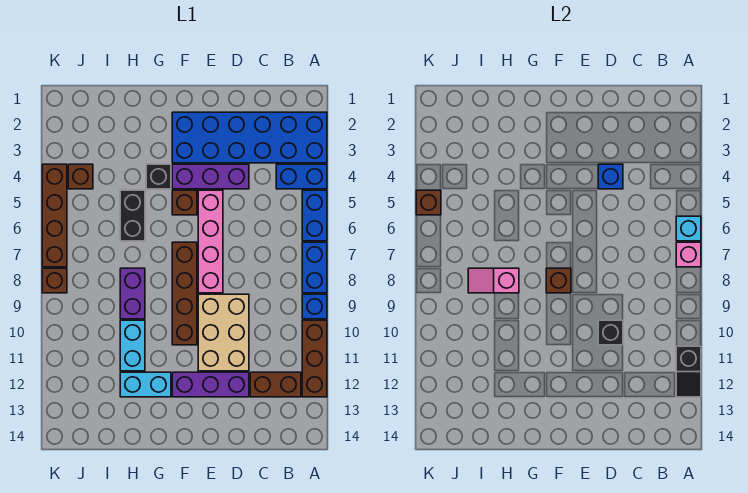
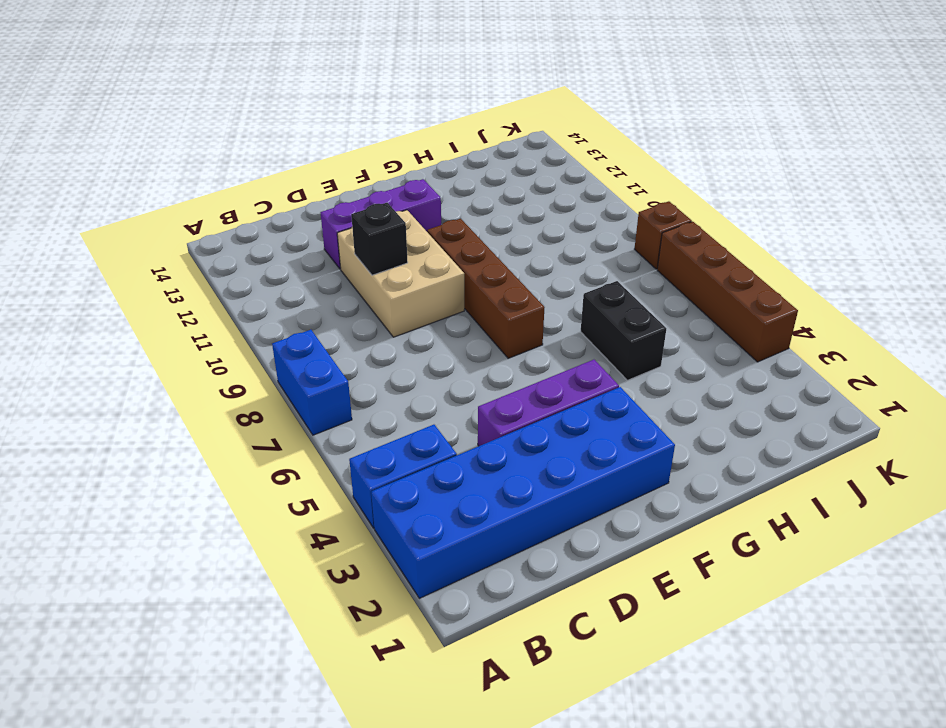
none -> blue brick A5:A6 level 1
none -> blue brick A9 level 1
none -> brown brick A10:A12 level 1

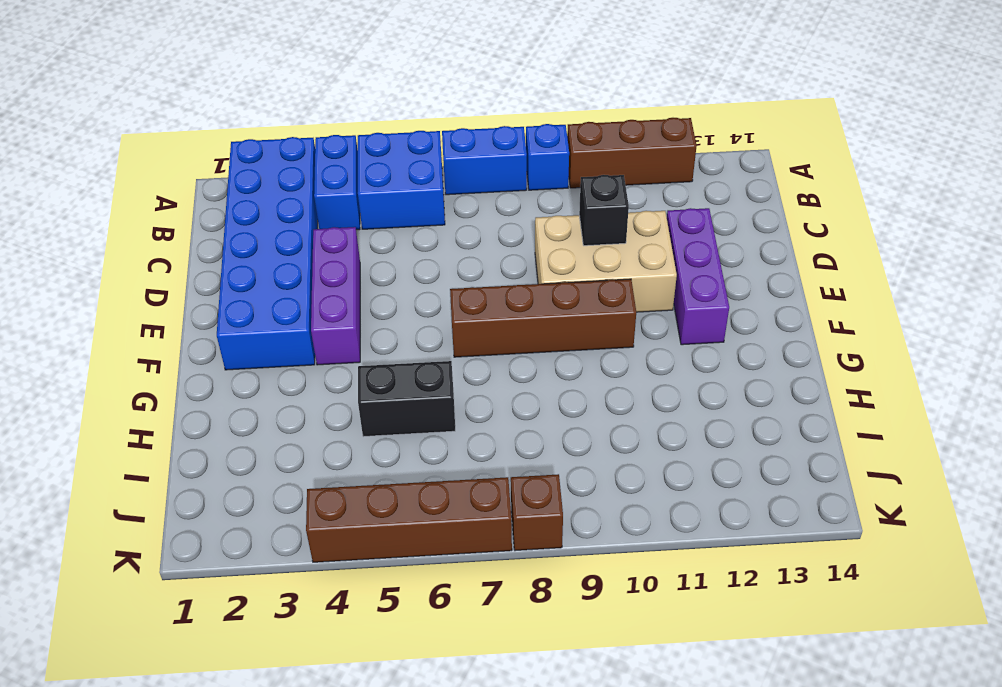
blue brick A5:B6 level 1 -> blue brick A5:A6 level 1
none -> brown brick B12:C12 level 1
none -> pink brick E5:E8 level 1
none -> brown brick F5 level 1

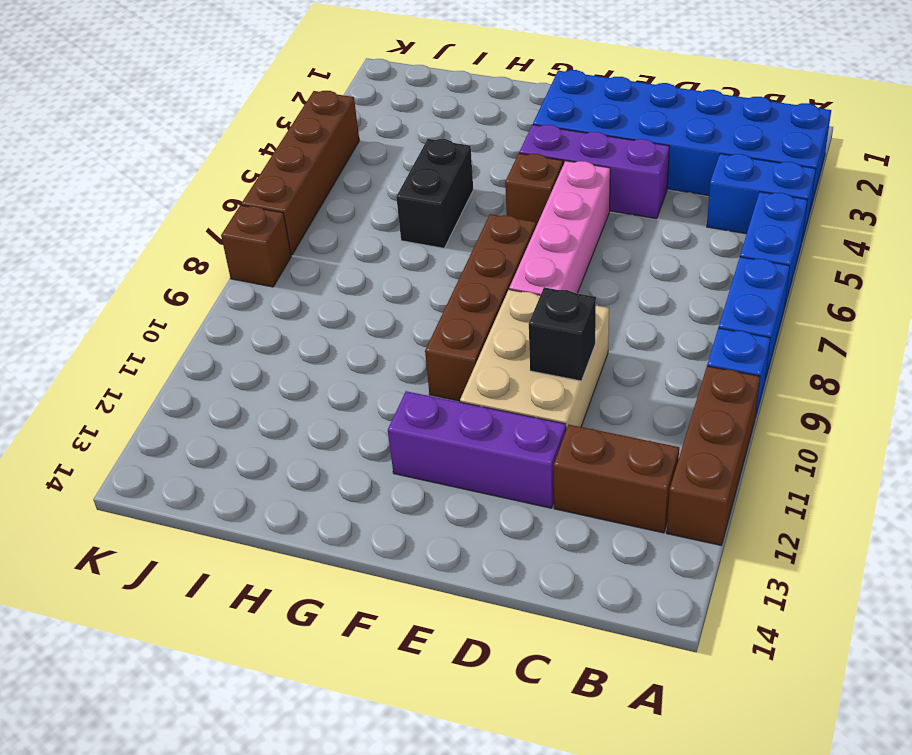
none -> black brick G4 level 1
none -> cyan brick G12:H12 level 1
none -> purple brick H8:H9 level 1

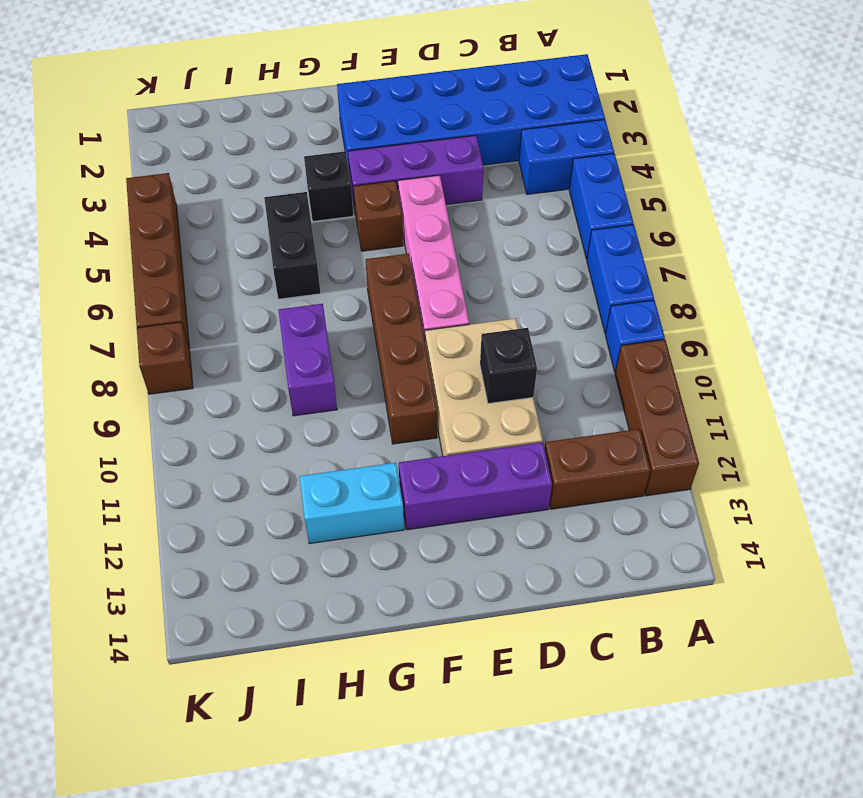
none -> cyan brick H10:H11 level 1
none -> brown brick J4 level 1
none -> cyan brick A6 level 2

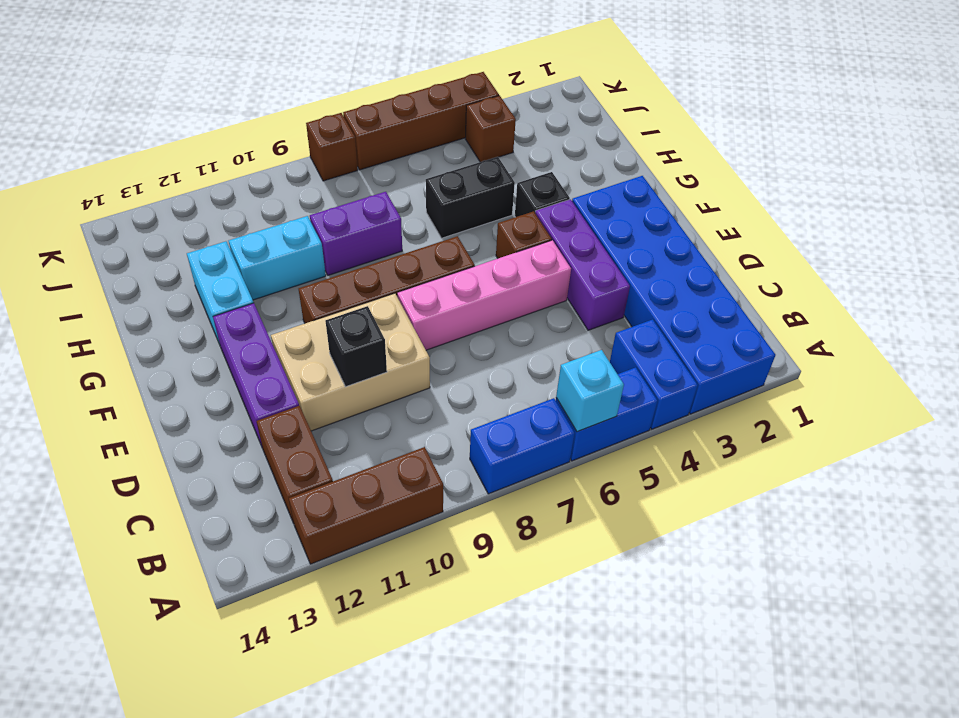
none -> blue brick A9 level 1
none -> pink brick A7 level 2
none -> black slope A11:A12 level 2 top 11

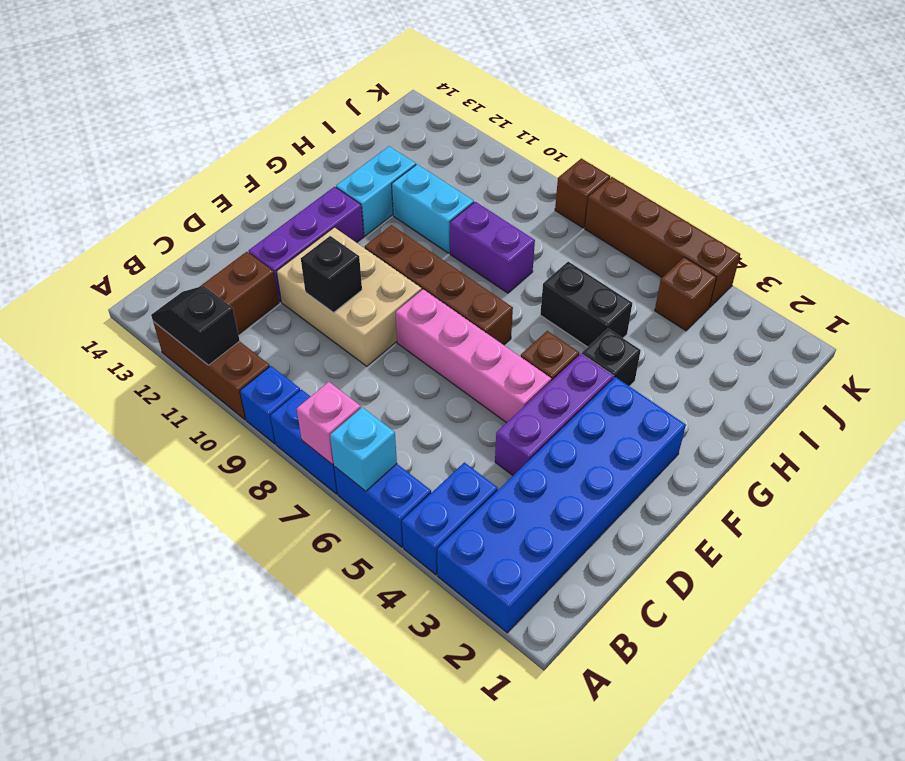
none -> blue brick D4 level 2
none -> brown brick F8 level 2
none -> pink slope H8:I8 level 2 top H

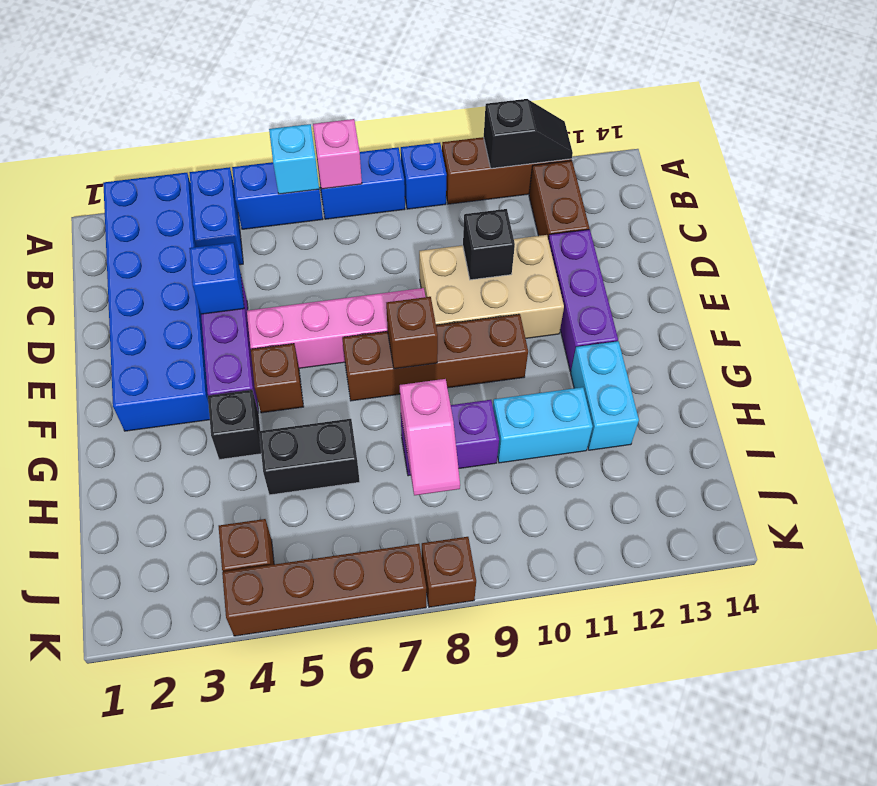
none -> brown brick K5 level 2

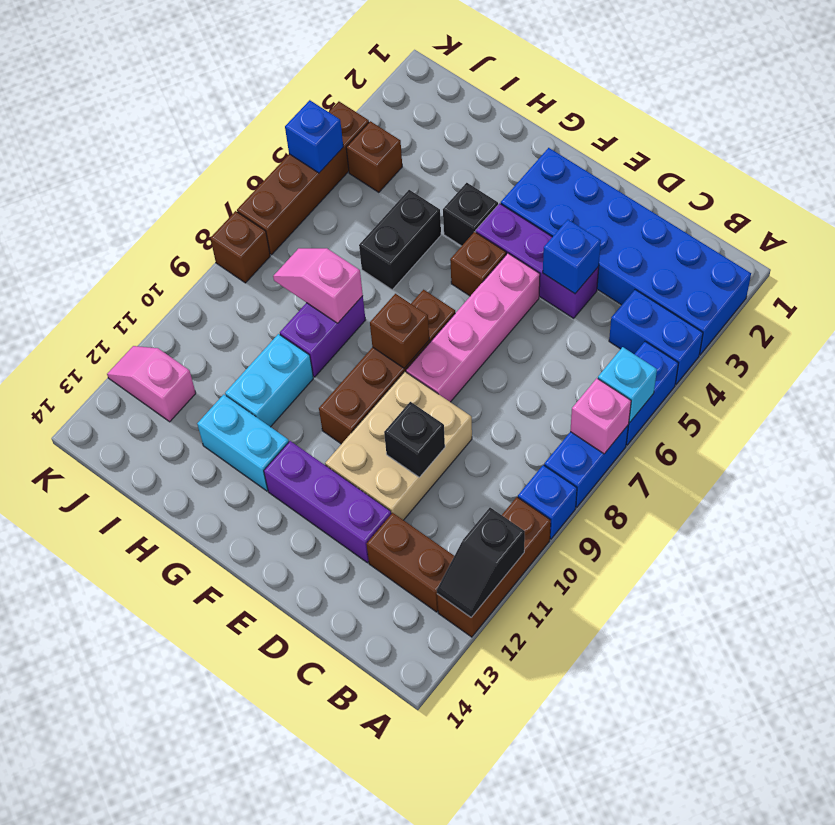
pink slope J12:K12 level 1 top J -> none
blue brick K5 level 2 -> brown brick K5 level 2

